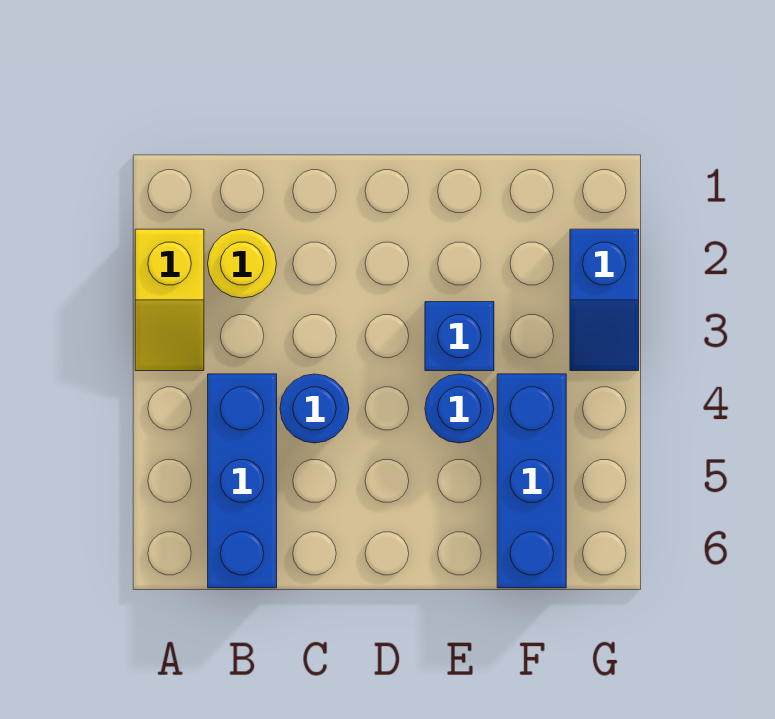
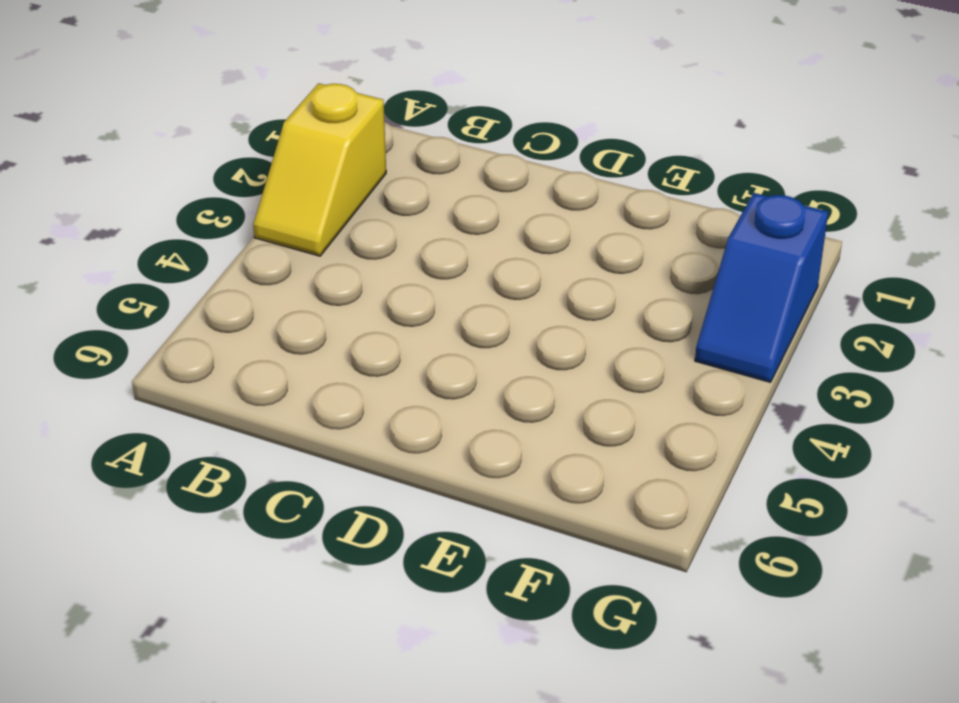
none -> yellow round brick B2 level 1
none -> blue brick B4:B6 level 1

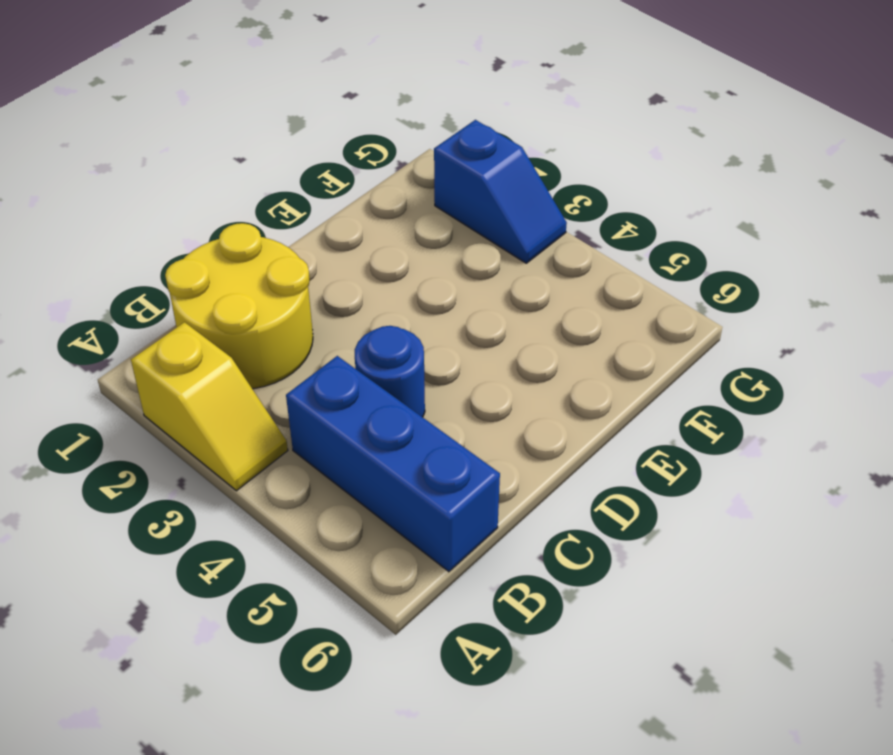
yellow round brick B1:C2 level 1 -> yellow round brick B2 level 1
none -> blue brick E3 level 1
none -> blue round brick E4 level 1

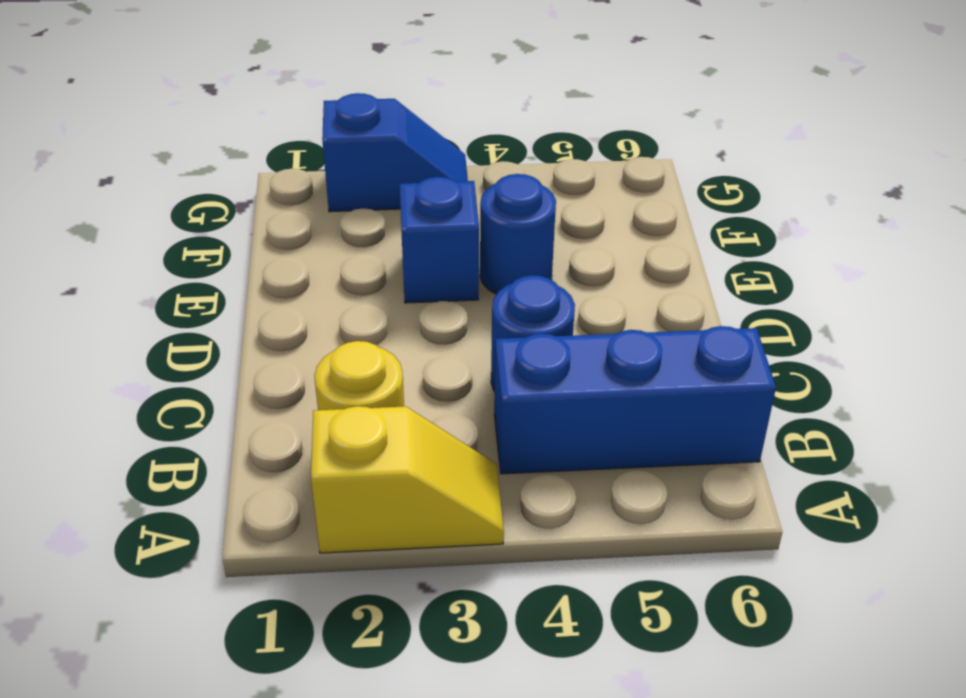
none -> blue brick F4:F6 level 1

